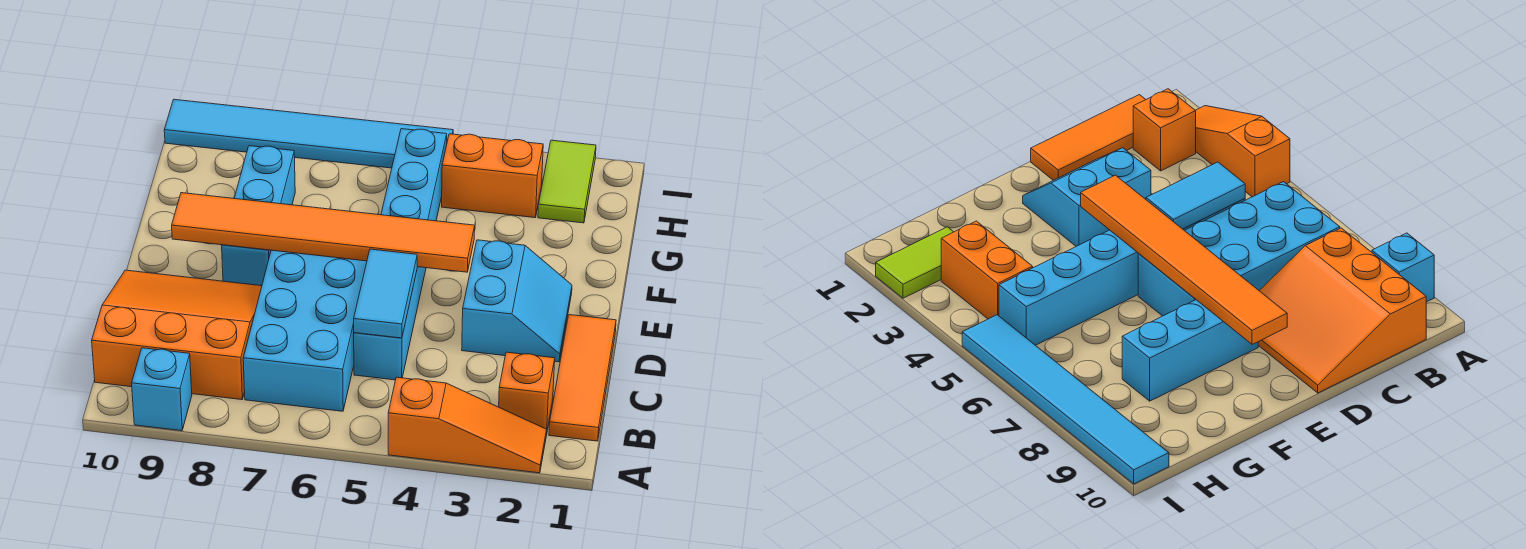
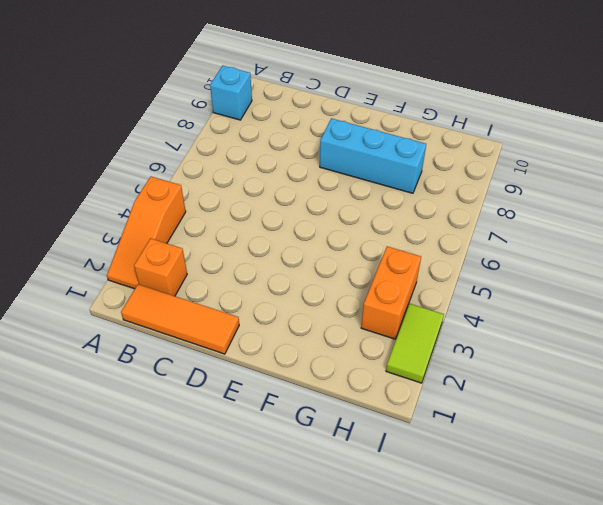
lime tile I2:I3 level 1 -> lime tile H2:I2 level 1
none -> cyan brick B6:E7 level 1
none -> orange slope B8:D10 level 1 top B
none -> cyan brick C5:H5 level 1

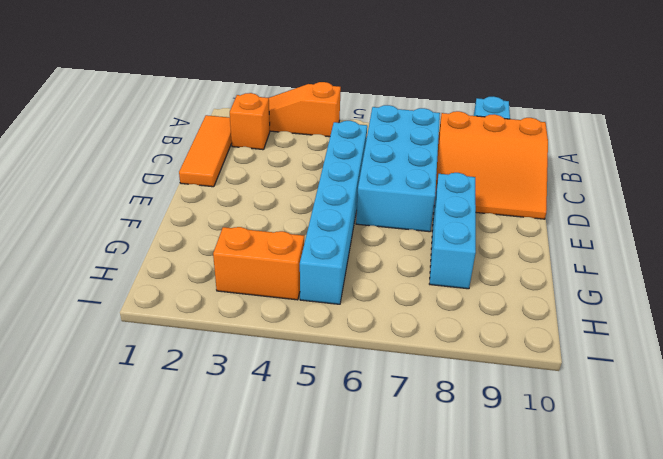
none -> cyan slope D2:E3 level 1 top 3
none -> lime tile H2:I2 level 1
none -> cyan tile I5:I10 level 1

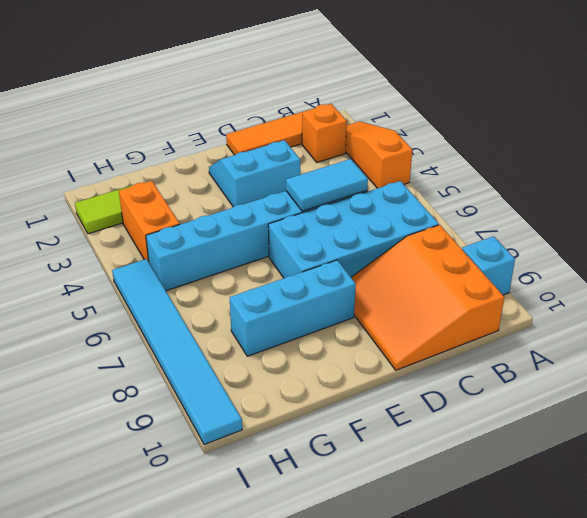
none -> orange tile E4:E9 level 2

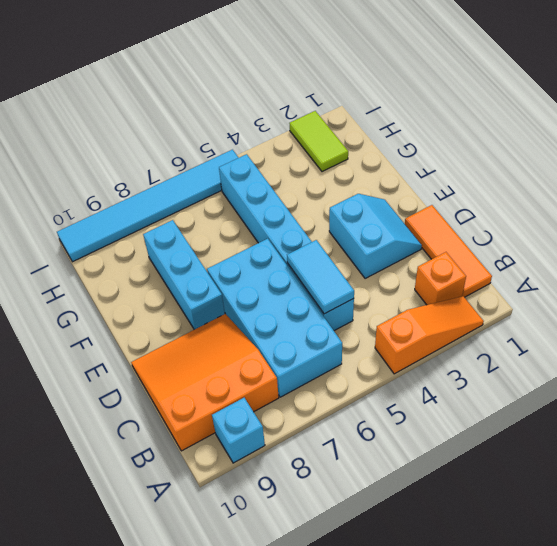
none -> orange brick H3:H4 level 1
none -> orange tile E4:E9 level 2

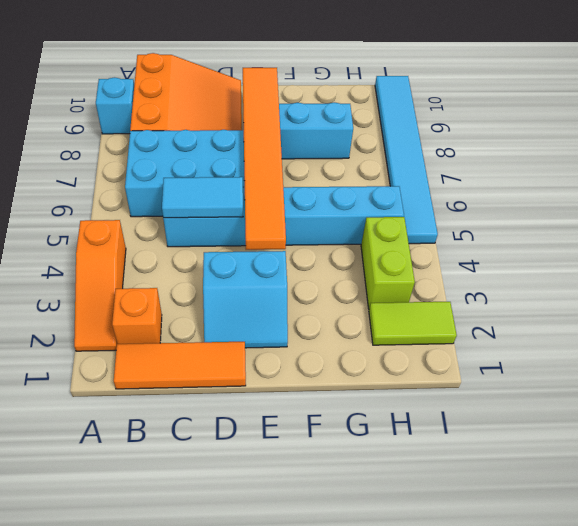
lime brick H3:H4 level 1 -> orange brick H3:H4 level 1

